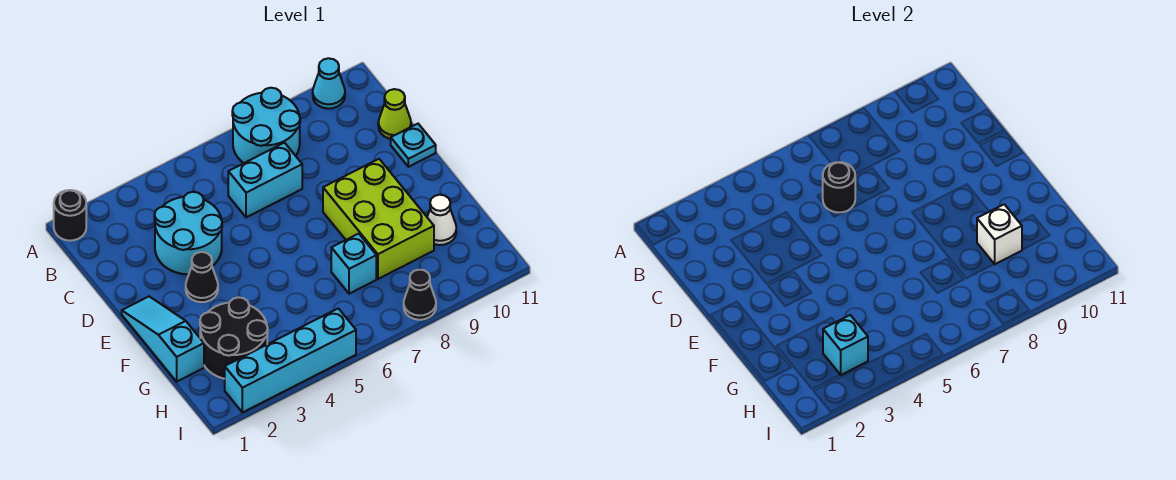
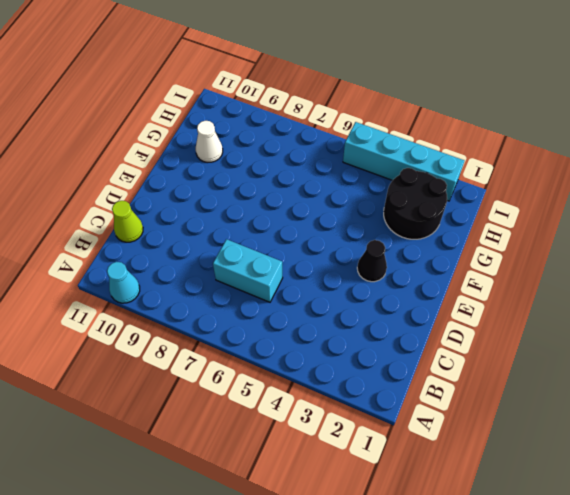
none -> black round brick A1 level 1
none -> cyan round brick A7:B8 level 1
none -> cyan round brick C3:D4 level 1

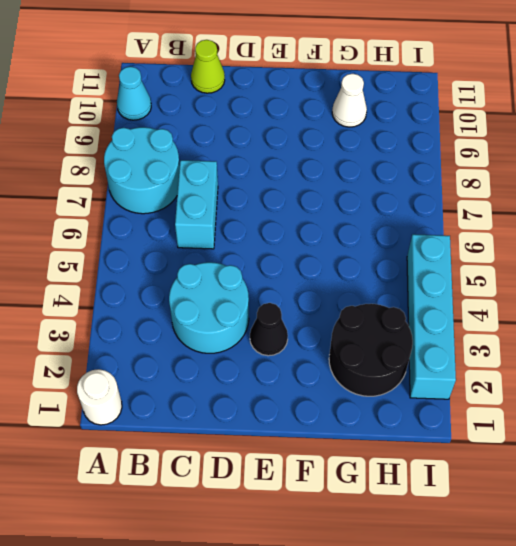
white round brick A1 level 1 -> black round brick A1 level 1
none -> cyan plate D11 level 1
none -> cyan slope E1:G1 level 1 top G
none -> lime brick E8:G9 level 1

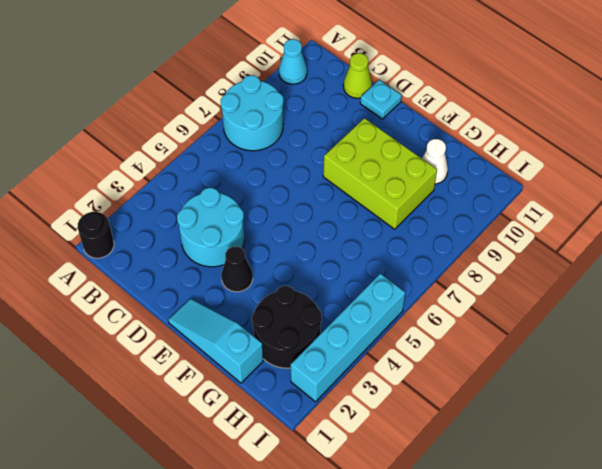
none -> cyan brick C6:C7 level 1
none -> cyan brick G7 level 1
none -> black cone I8 level 1

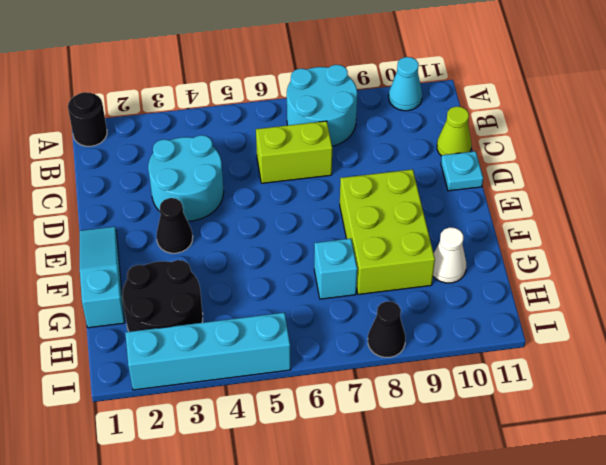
lime brick C6:C7 level 1 -> cyan brick C6:C7 level 1
none -> black round brick C6 level 2
none -> white brick G9 level 2
none -> cyan brick H3 level 2

